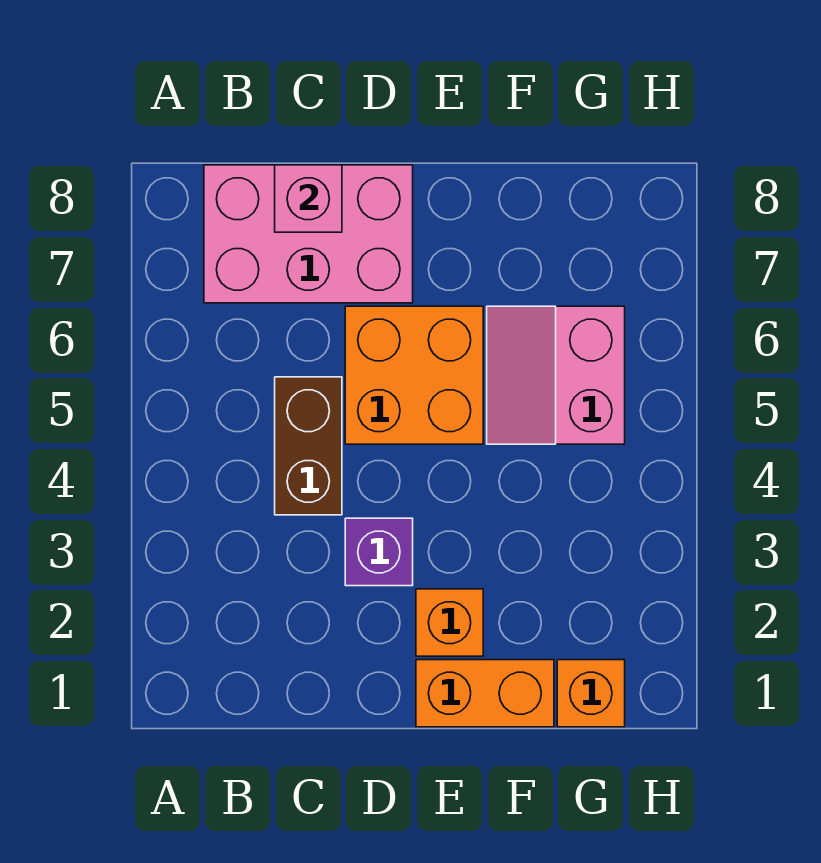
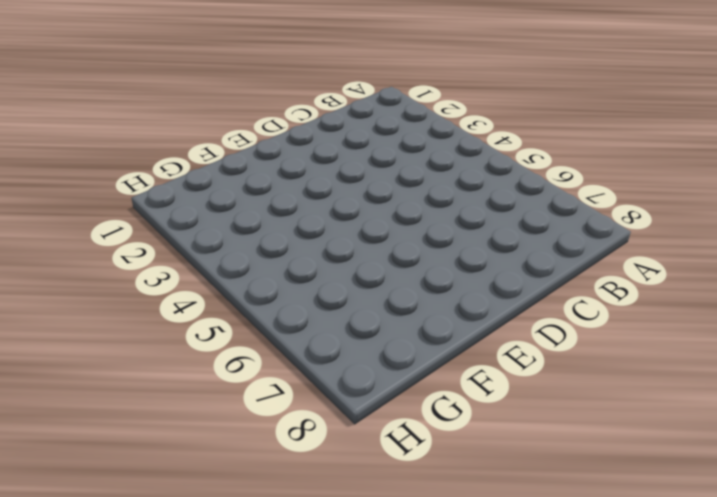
none -> pink brick B7:D8 level 1
none -> brown brick C4:C5 level 1

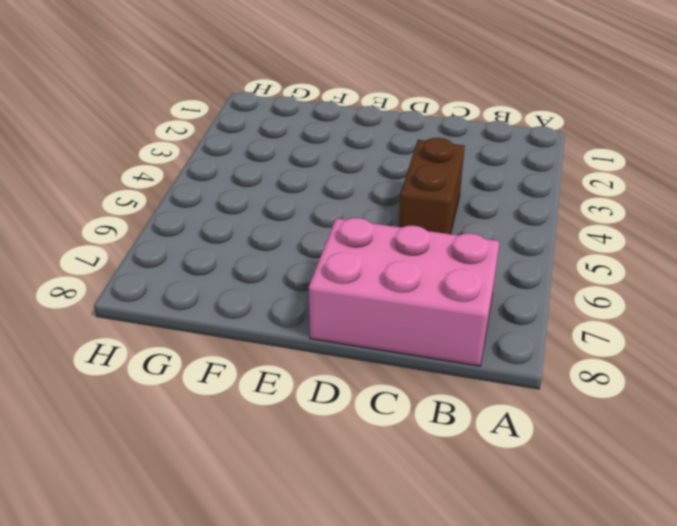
none -> purple brick D3 level 1
none -> orange brick D5:E6 level 1

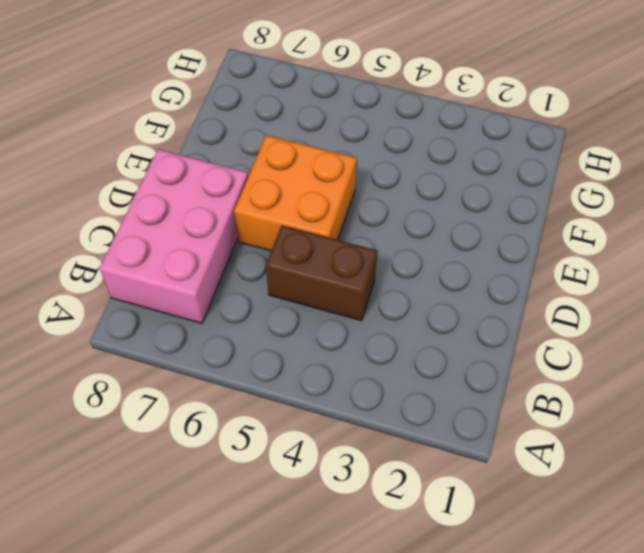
none -> purple brick D3 level 1
none -> orange brick E1:F1 level 1

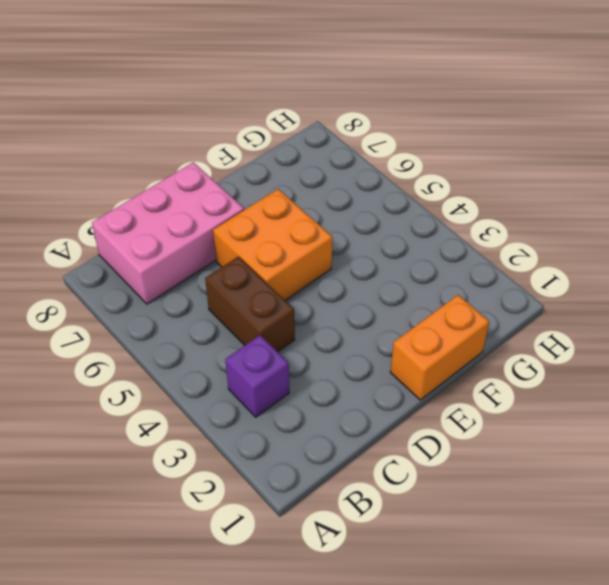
purple brick B3 level 1 -> purple brick D3 level 1
none -> orange brick E2 level 1
none -> pink slope F5:G6 level 1 top G

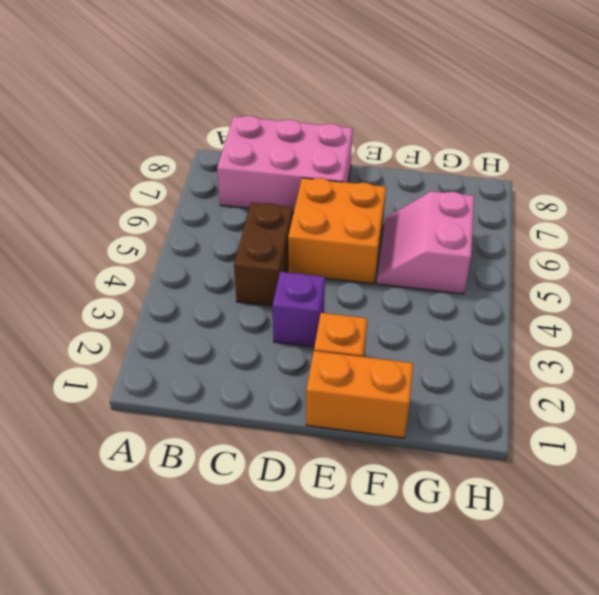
none -> orange brick G1 level 1
none -> pink brick C8 level 2

